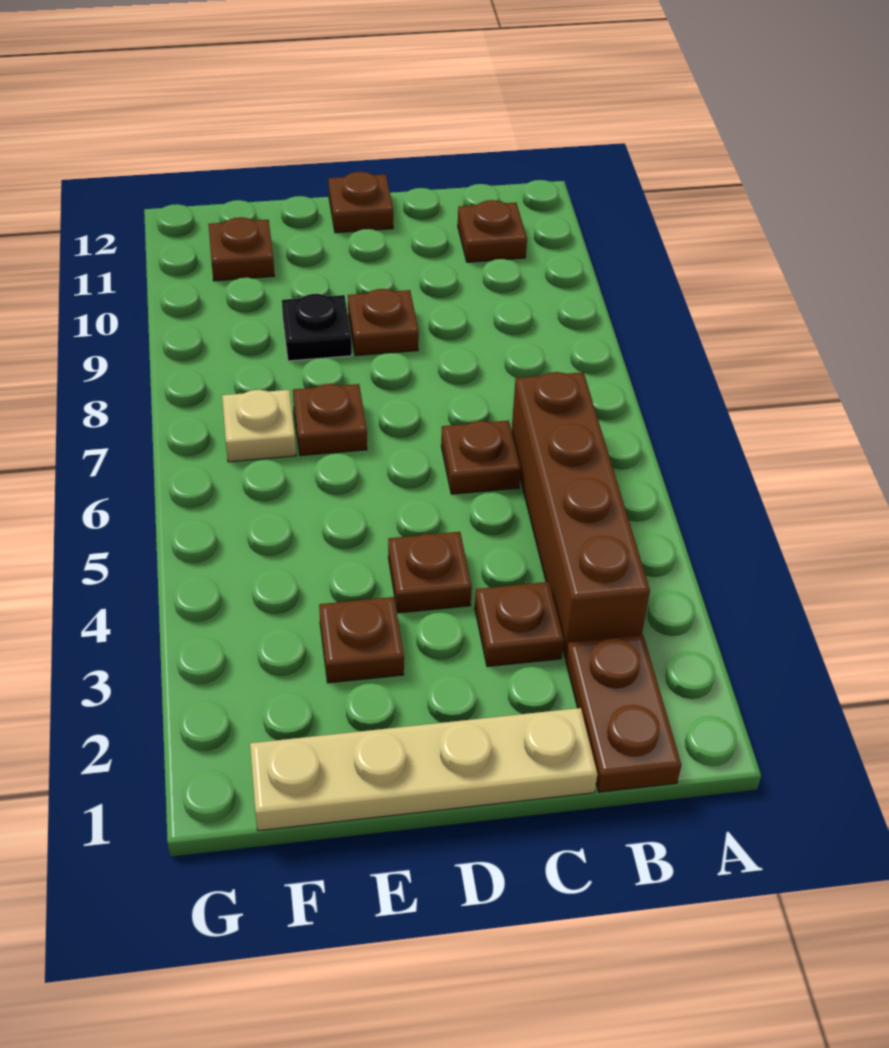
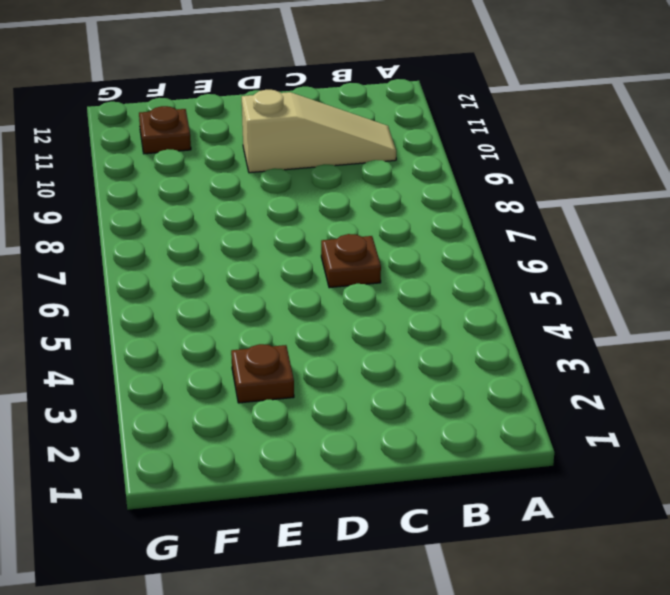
tan slope B10:D10 level 1 top D -> none
none -> brown plate B1:B2 level 1
none -> brown brick B3:B6 level 1
none -> brown plate B11 level 1

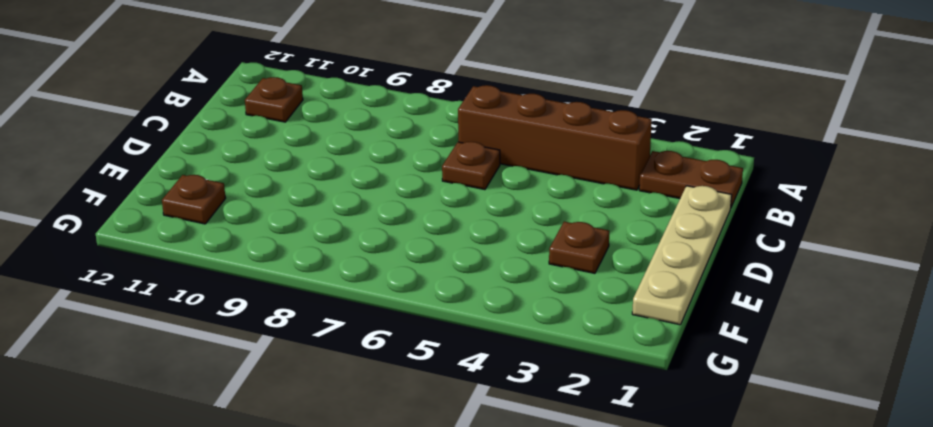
none -> brown plate C3 level 1
none -> brown plate D4 level 1
none -> brown plate D9 level 1

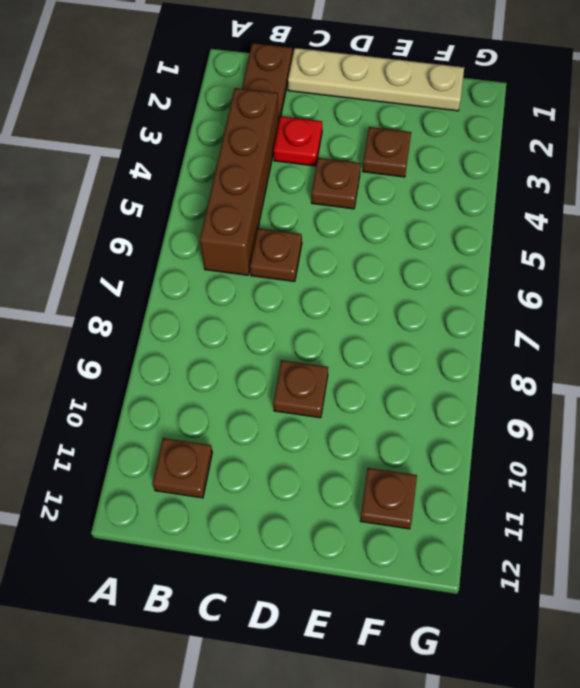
red plate C3 level 1 -> brown plate C3 level 1
none -> brown plate D12 level 1
none -> brown plate E7 level 1
none -> black plate E9 level 1

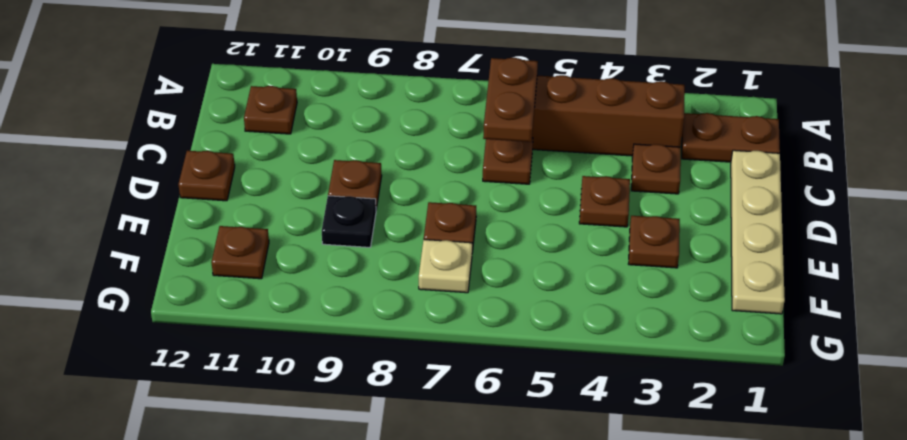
brown plate B6:C6 level 2 -> none

